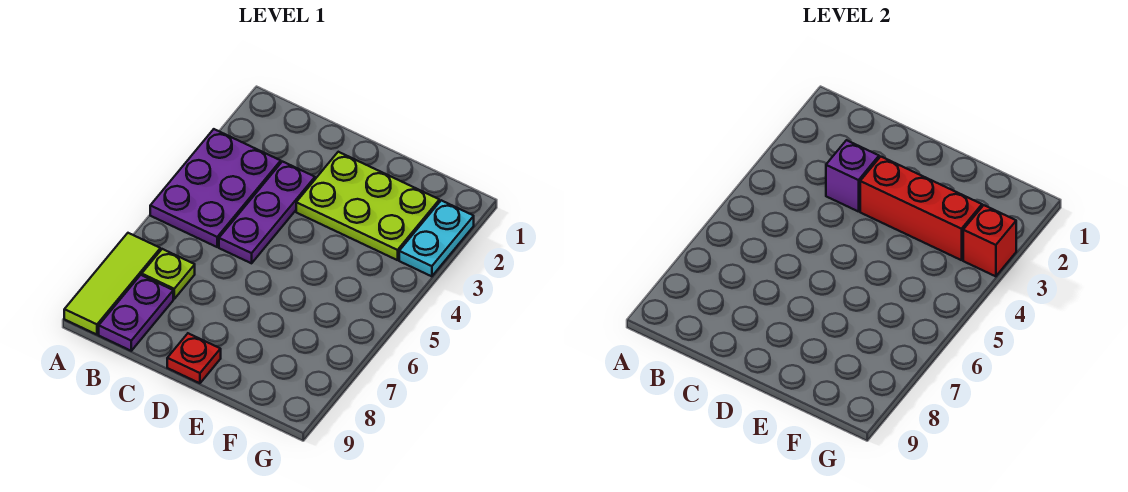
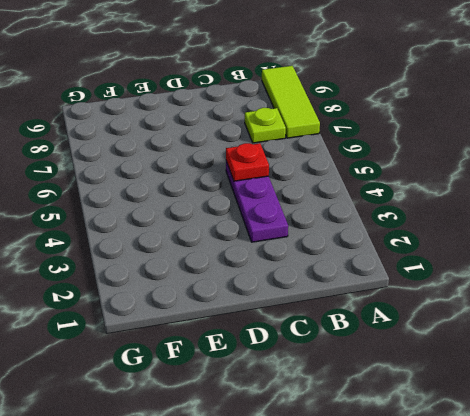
red plate C5 level 2 -> red plate D9 level 1
none -> purple plate A3:B5 level 1
none -> purple plate B8:B9 level 1

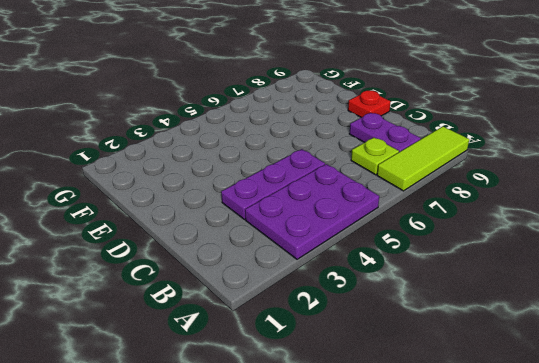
purple plate B8:C8 level 1 -> purple plate B8:B9 level 1
none -> lime plate D2:F3 level 1
none -> cyan plate G2:G3 level 1

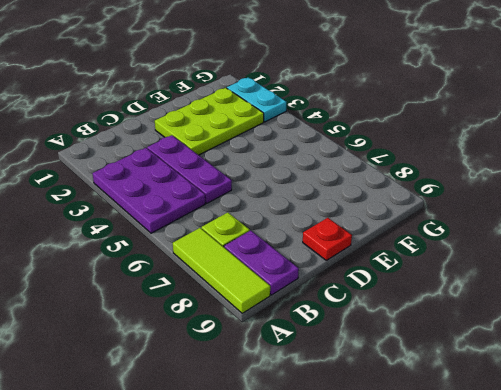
none -> purple brick C3 level 2
none -> red brick D3:F3 level 2

